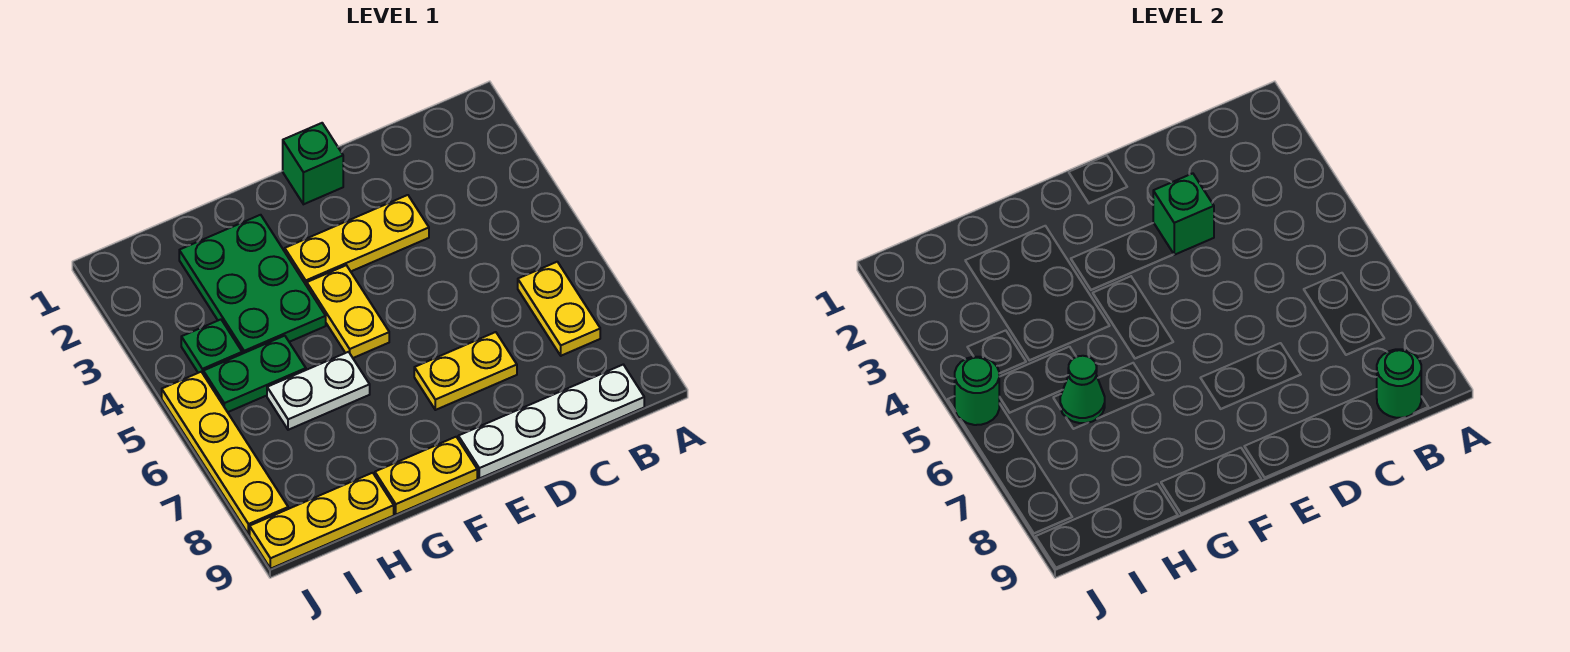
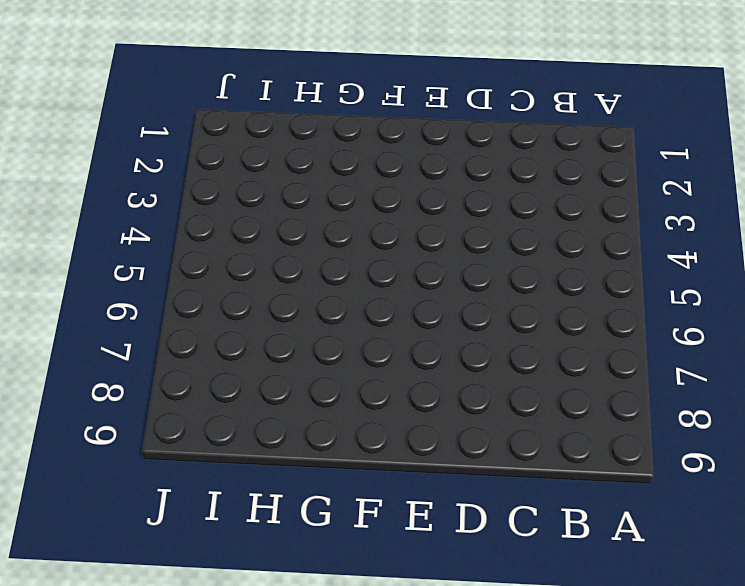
none -> yellow plate B6:B7 level 1
none -> white plate B9:E9 level 1
none -> yellow plate D3:F3 level 1

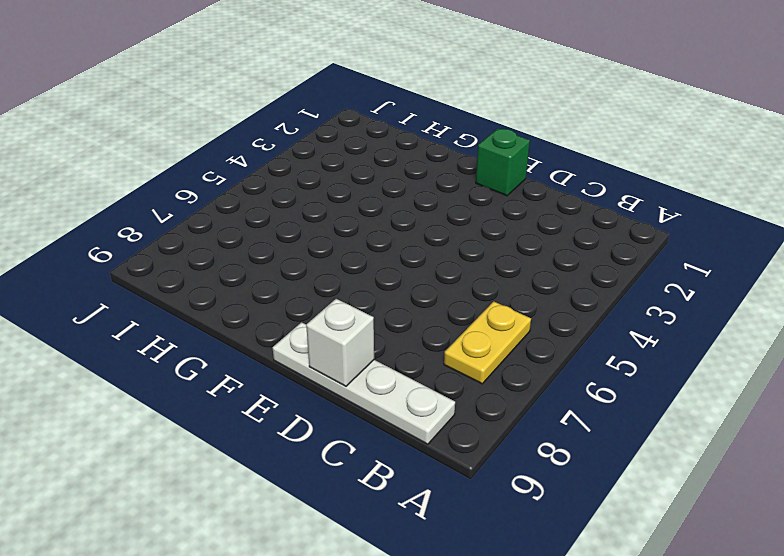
white brick D9 level 2 -> none
none -> yellow plate D3:F3 level 1
none -> yellow plate D7:E7 level 1
none -> yellow plate F4:F5 level 1

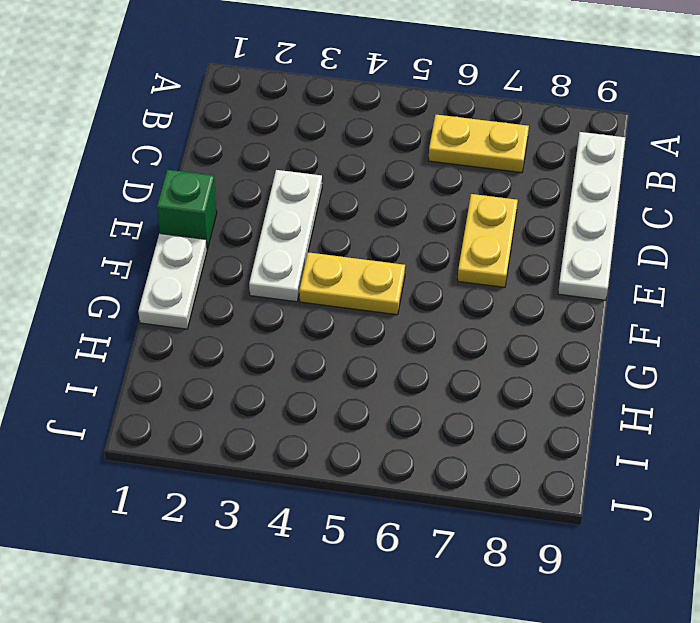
white plate D3:F3 level 1 -> yellow plate D3:F3 level 1
white plate F1:G1 level 1 -> white plate G6:H6 level 1
none -> yellow plate F9:G9 level 1
none -> green plate G2:H4 level 1
none -> green plate H5:I5 level 1

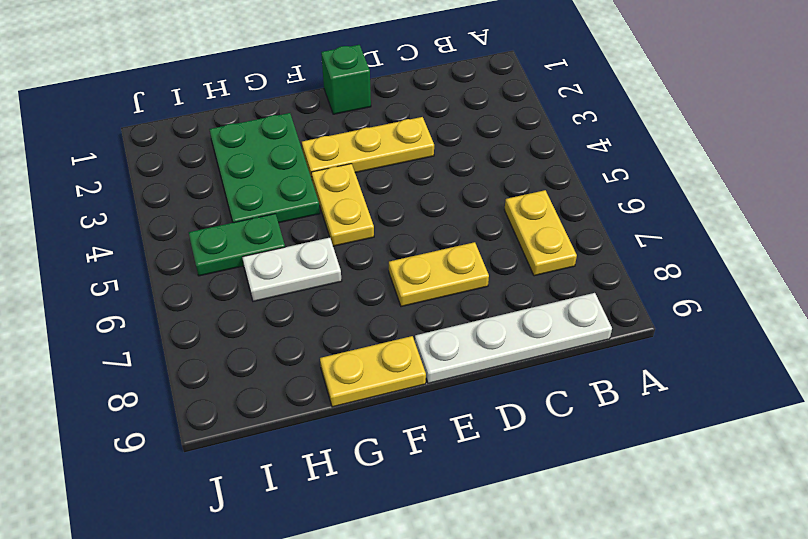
none -> yellow plate H9:J9 level 1
none -> green plate I4 level 1
none -> yellow plate J5:J8 level 1

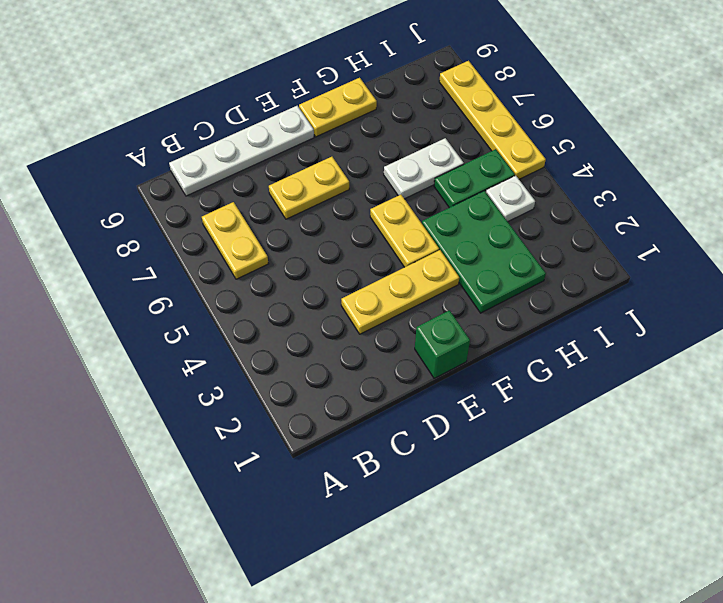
white plate I4 level 1 -> green plate I4 level 1
none -> yellow plate H9:J9 level 1
none -> green round brick B9 level 2
none -> green brick D3 level 2

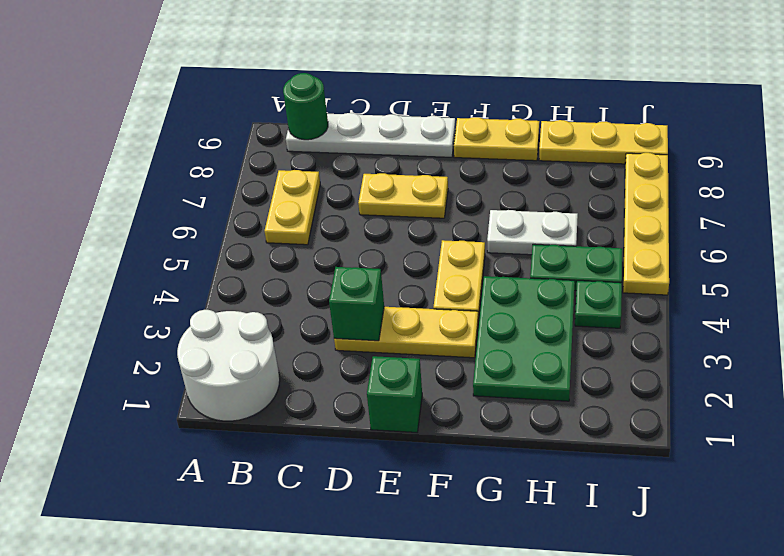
white round brick A1:B2 level 1 -> none
none -> green cone H6 level 2
none -> green round brick J5 level 2

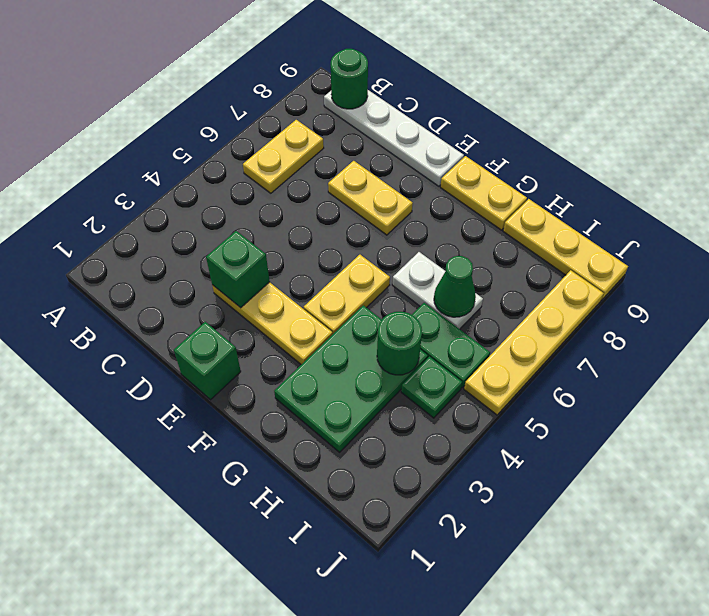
green round brick H4 level 2 -> green round brick J5 level 2

